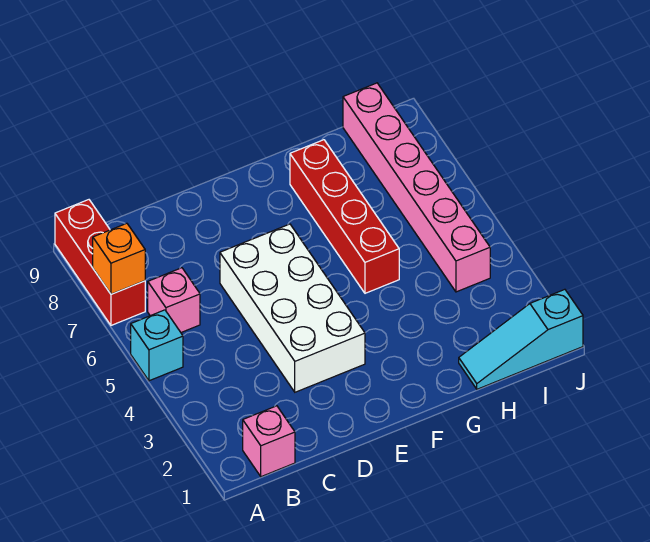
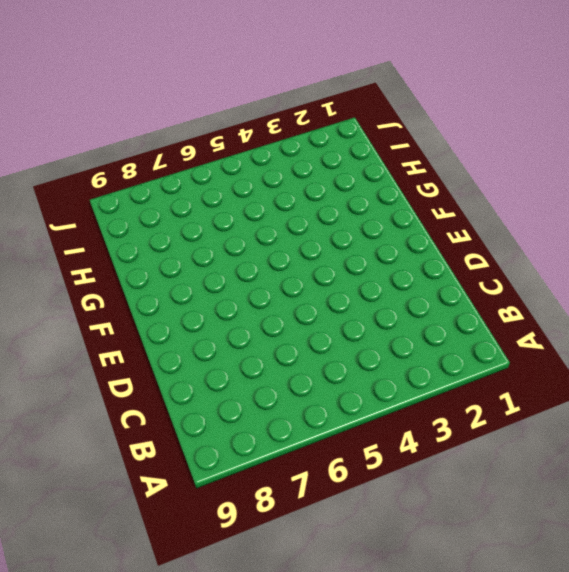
none -> cyan brick A5 level 1
none -> red brick A7:A9 level 1

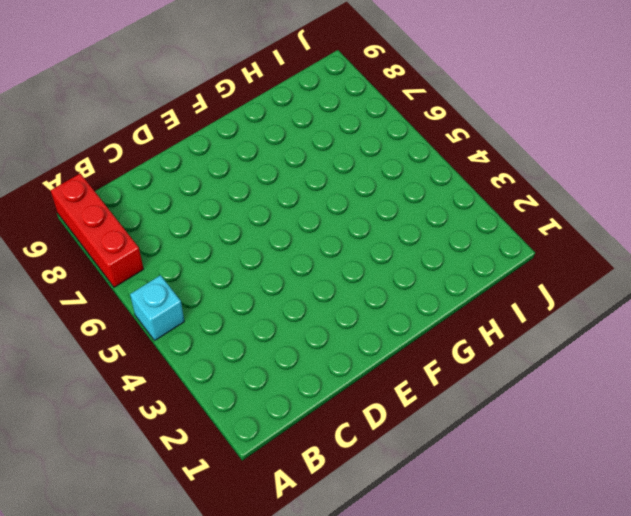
none -> pink brick B1 level 1
none -> pink brick B6 level 1

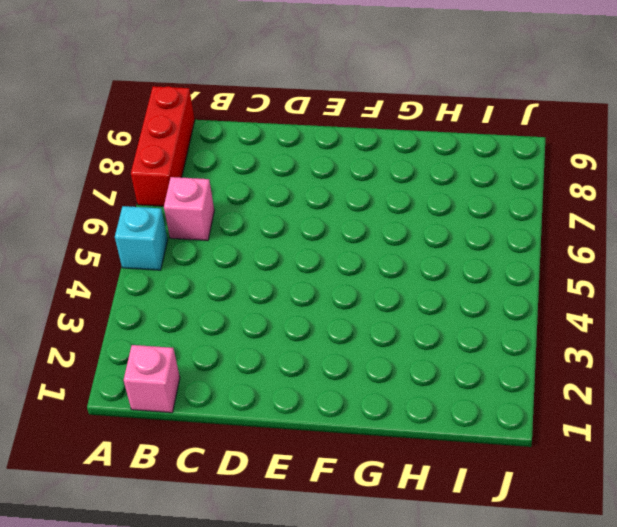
none -> white brick D3:E6 level 1
none -> red brick G5:G8 level 1

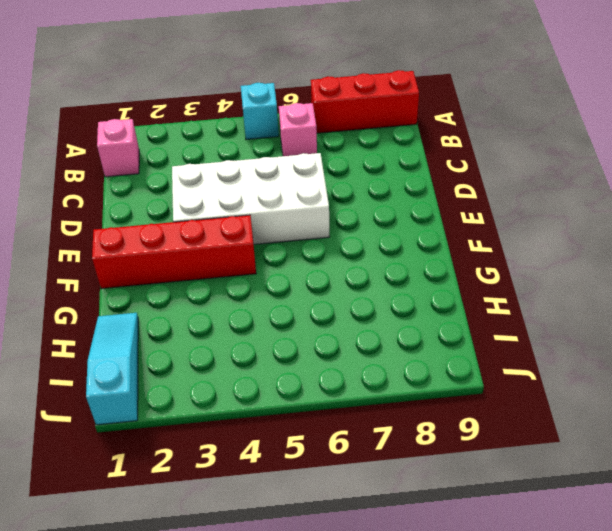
red brick F1:F4 level 1 -> red brick G5:G8 level 1
none -> pink brick I4:I9 level 1
none -> orange brick A7 level 2

